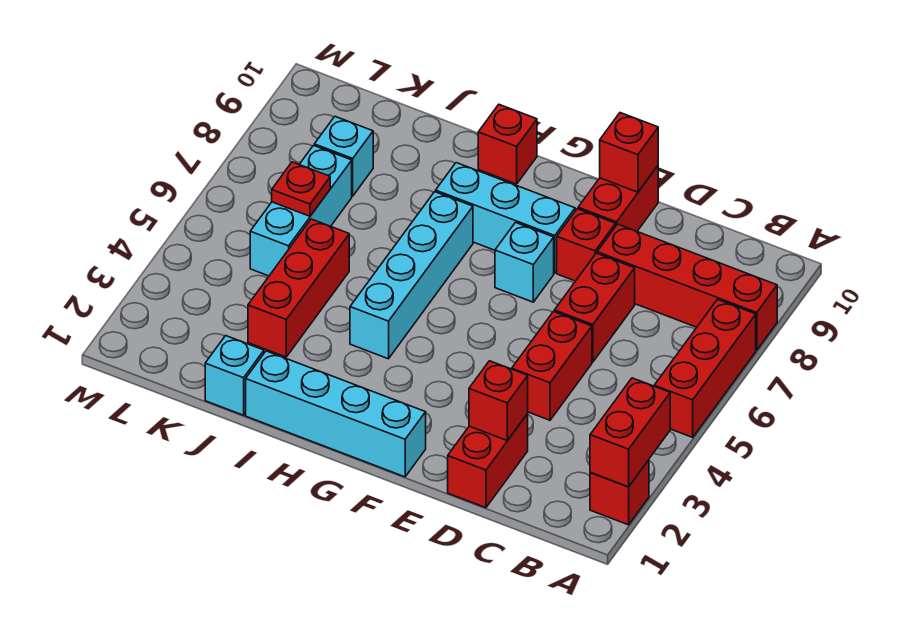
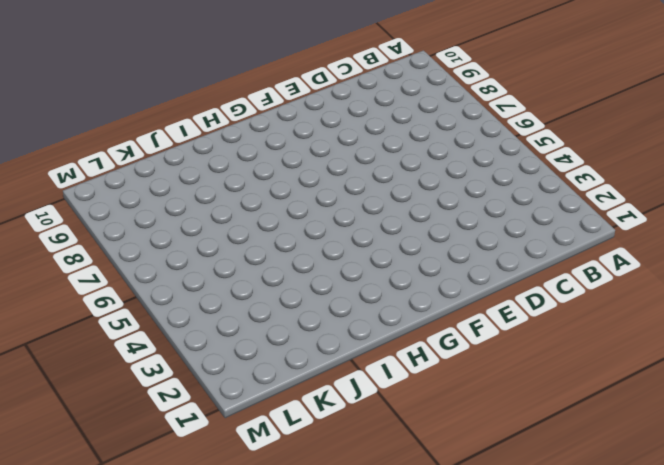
none -> red brick A2 level 1
none -> red brick A5:A7 level 1
none -> red brick A8:D8 level 1

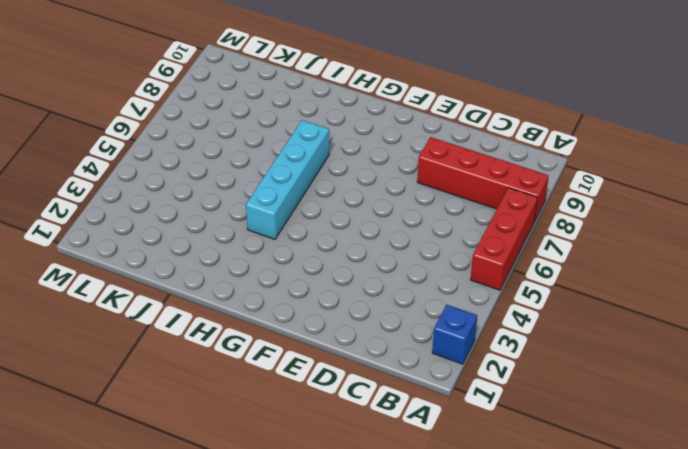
blue brick A2 level 1 -> red brick A2 level 1
none -> red brick D1:D2 level 1
none -> red brick D4:D5 level 1
none -> red brick D6:D7 level 1

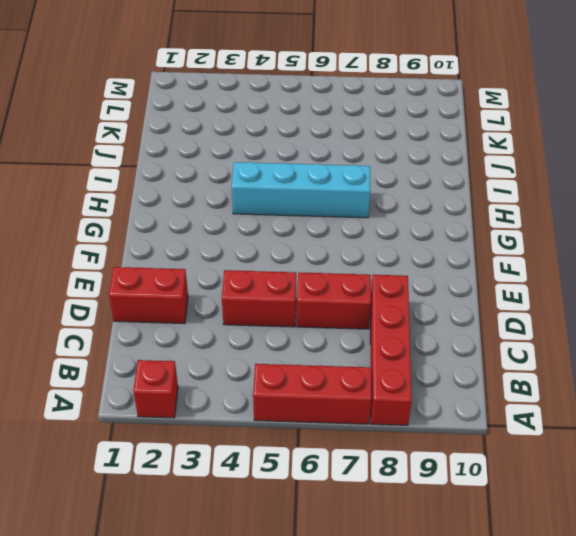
none -> red brick E8 level 1
none -> red brick E9:E10 level 1
none -> cyan brick F1:I1 level 1

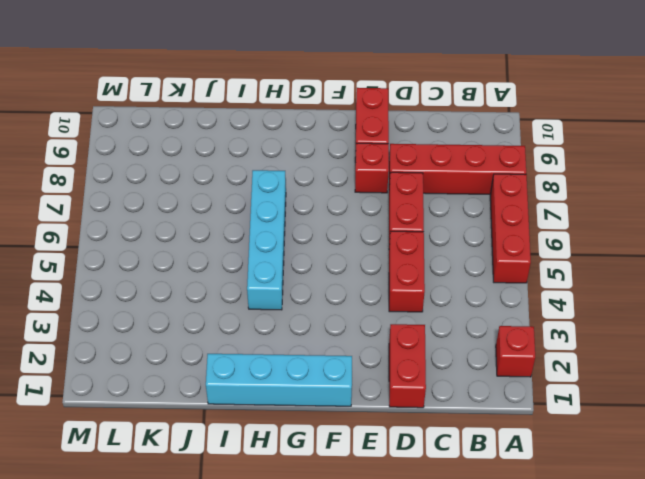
none -> cyan brick F7 level 1
none -> cyan brick F8:H8 level 1
none -> red brick H10 level 1

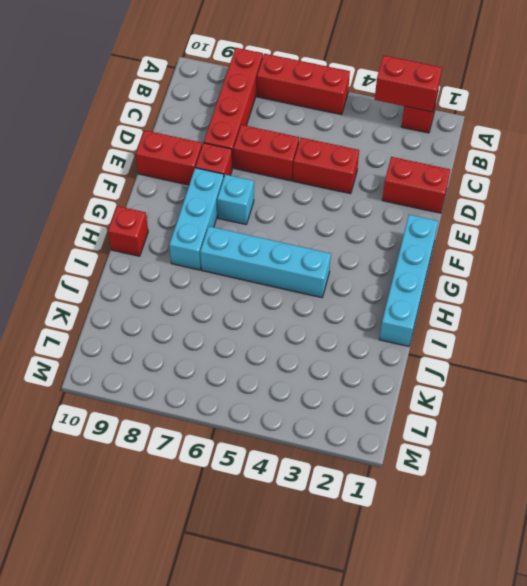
none -> cyan brick J1 level 1
none -> red brick J3:J5 level 1
none -> cyan brick K5:K7 level 1

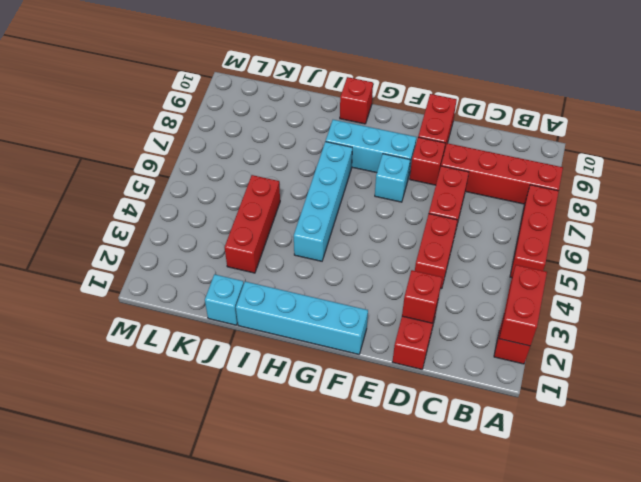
none -> cyan brick K5:K7 level 1
none -> cyan brick K8 level 1
none -> red brick E10 level 2

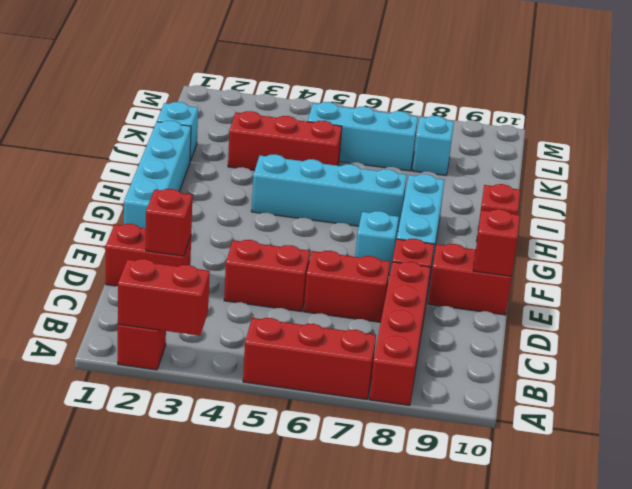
none -> red plate K6 level 2

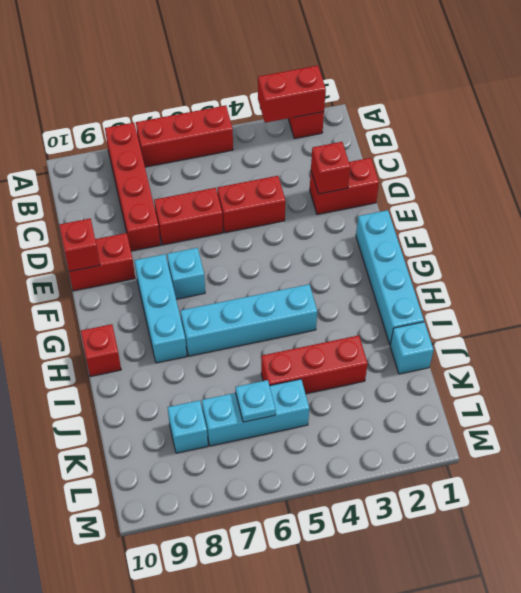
cyan plate K6 level 2 -> red plate K6 level 2
none -> red brick E8 level 1

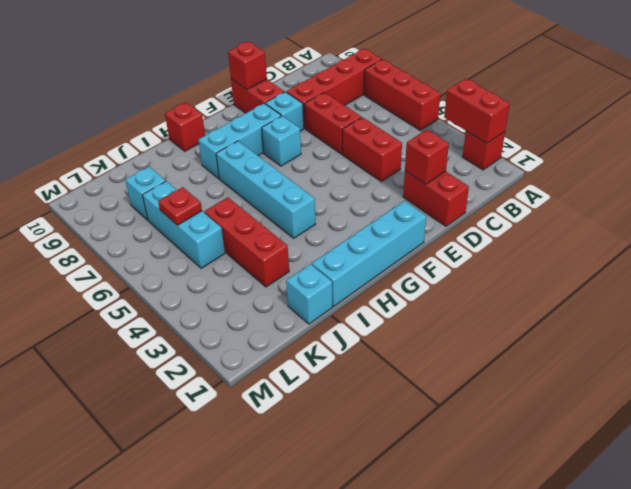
cyan brick E8 level 1 -> red brick E8 level 1

